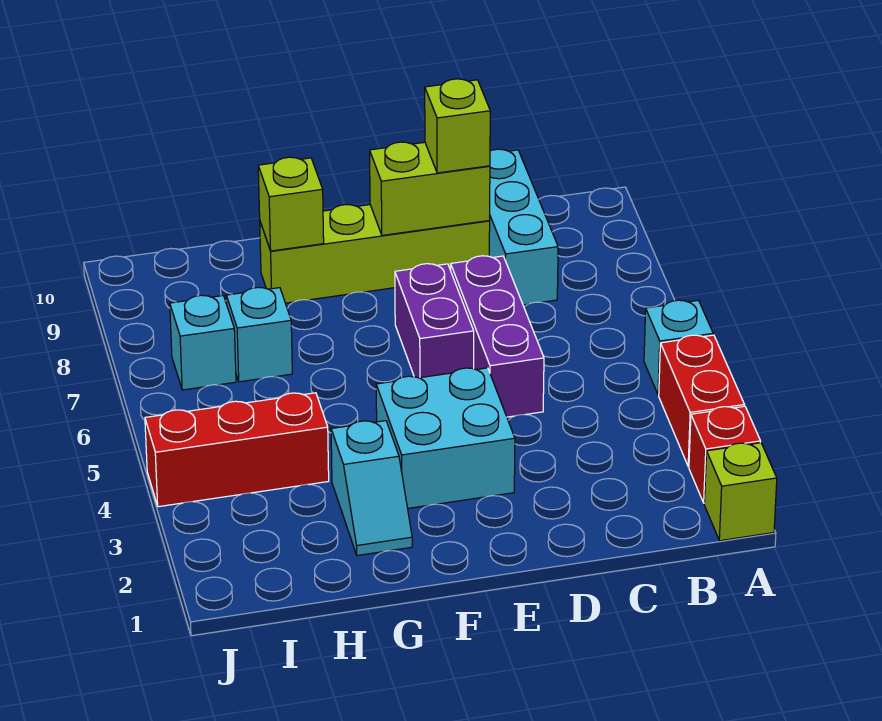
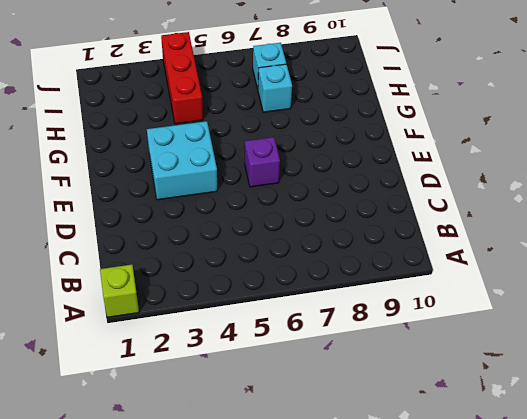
purple brick E6 level 1 -> purple brick E6:E7 level 1
none -> red brick A2 level 1
none -> red brick A3:A4 level 1
none -> cyan brick A5 level 1

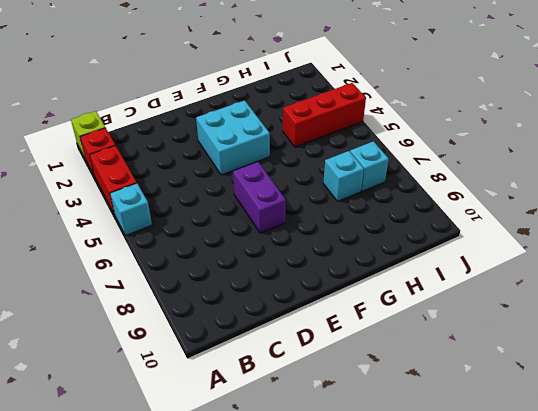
none -> cyan brick C8:C10 level 1
none -> purple brick D5:D7 level 1
none -> lime brick D9:G9 level 1

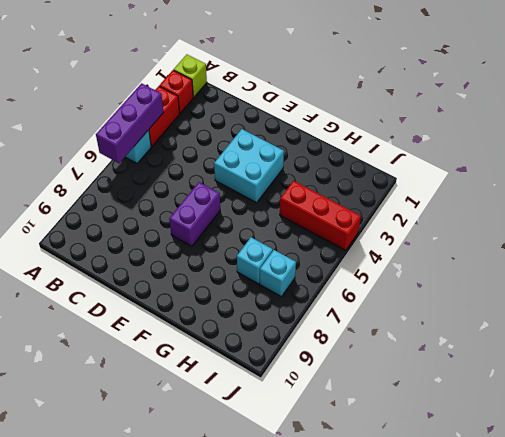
purple brick A4:A6 level 2 -> purple brick D5:D7 level 1
none -> cyan brick C8:C10 level 1
none -> lime brick D9:G9 level 1
none -> cyan slope G2:G3 level 1 top 3

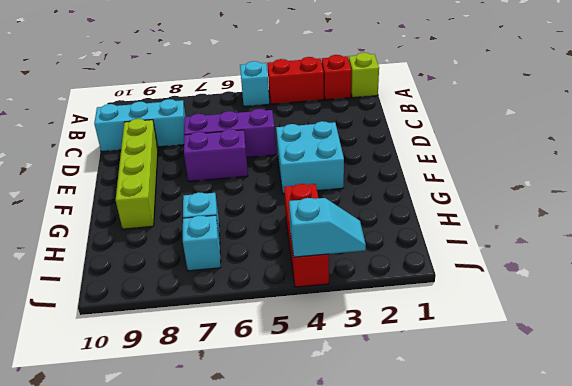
cyan slope J3:J4 level 2 top 4 -> cyan slope G2:G3 level 1 top 3
none -> lime brick D9:E9 level 2
none -> lime brick G9 level 2
none -> lime brick D9 level 3

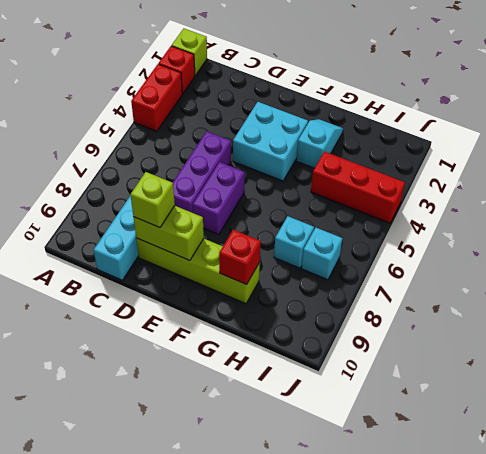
red brick G9 level 2 -> lime brick G9 level 2
none -> cyan brick A5 level 1

